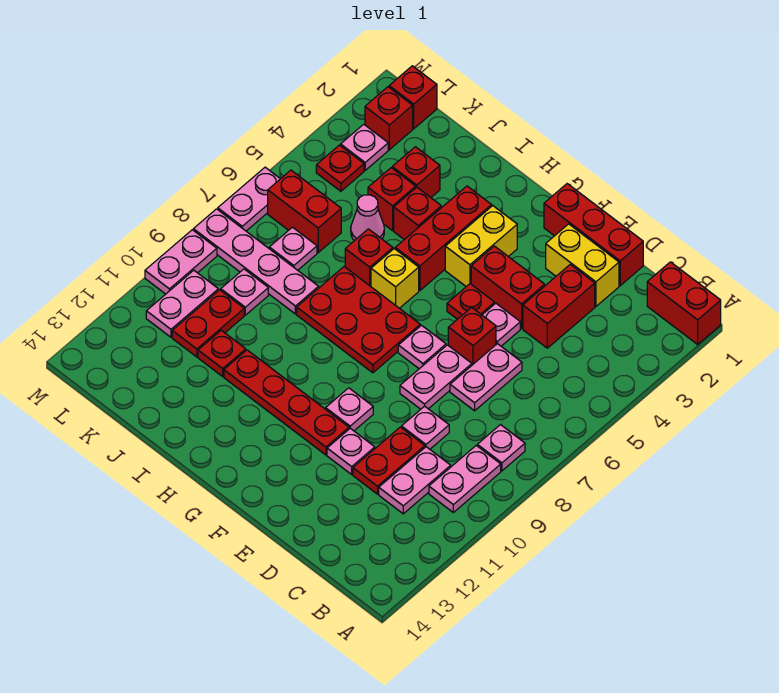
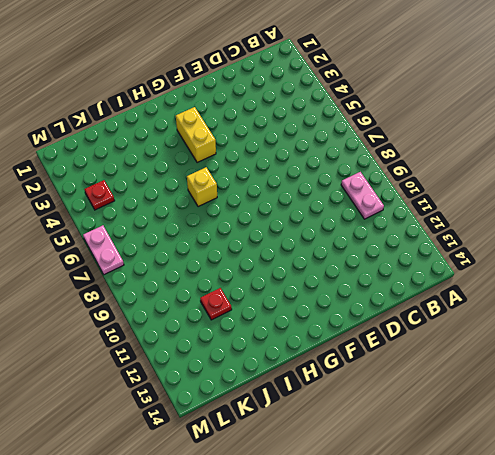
none -> red brick A1:B1 level 1
none -> pink plate B8 level 1
none -> pink plate C10:C11 level 1
none -> red brick D1:F1 level 1

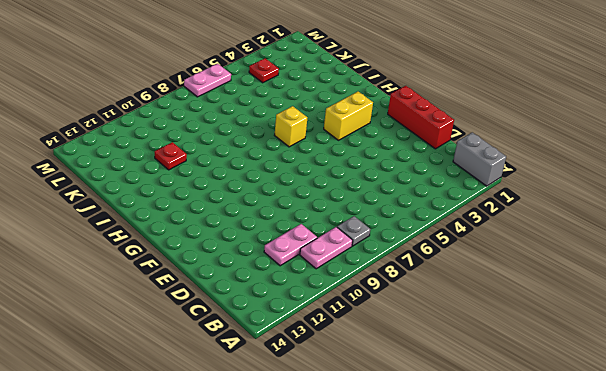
grey brick A1:B1 level 1 -> red brick A1:B1 level 1
grey plate B8 level 1 -> pink plate B8 level 1
none -> yellow brick D2:E2 level 1
none -> red brick D3:D4 level 1
none -> pink plate D6:D7 level 1
none -> pink plate D9 level 1

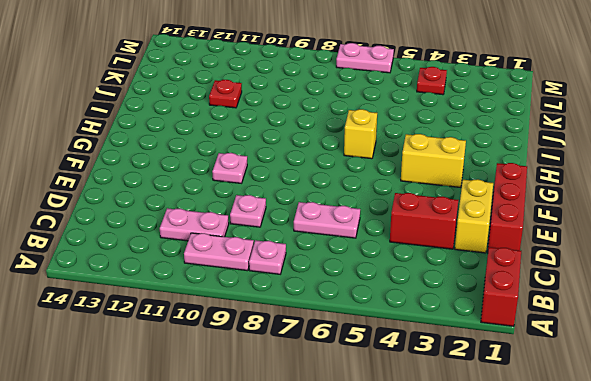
none -> red plate D10:D11 level 1
none -> red brick E4:F4 level 1
none -> pink plate E5 level 1
none -> red brick E6 level 1

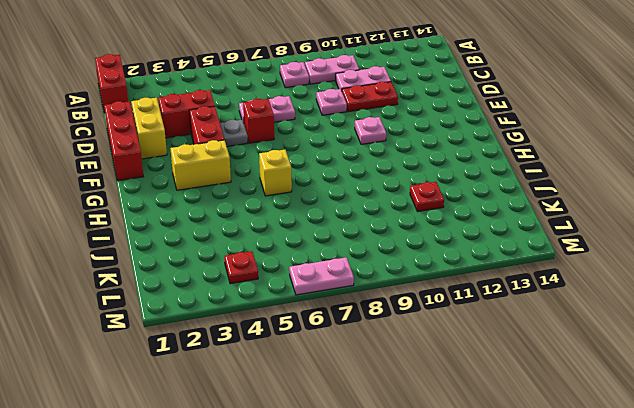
grey plate E5 level 1 -> pink plate E5 level 1
none -> pink plate E7:E8 level 1
none -> pink plate E11 level 1
none -> red plate F5 level 1
none -> pink plate F7 level 1

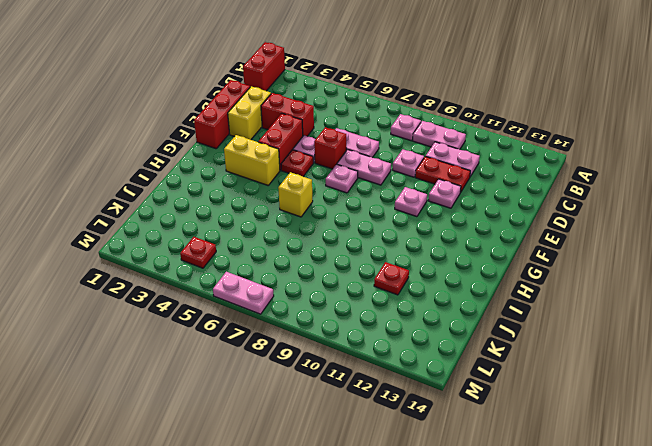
none -> red plate F11:I11 level 1
none -> red plate G7:I8 level 1
none -> red brick H3:H5 level 1
none -> red brick I4 level 1

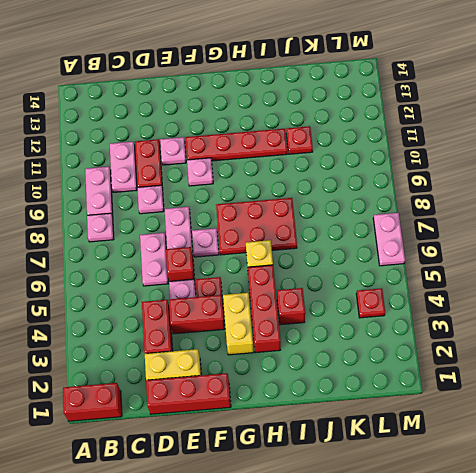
none -> red brick I6 level 1
none -> red brick J3 level 1
none -> red brick J4 level 1
none -> pink cone J5 level 1

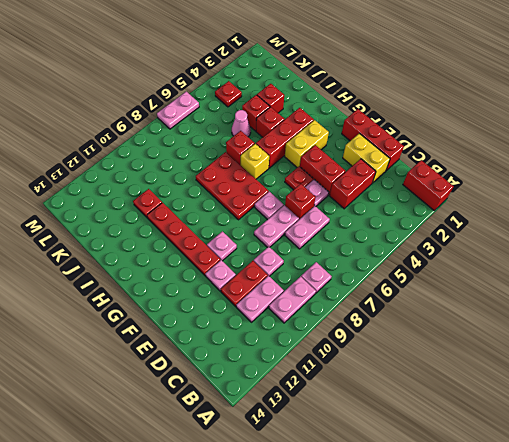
none -> pink plate J8:M8 level 1
none -> red brick K6:L6 level 1
none -> pink plate K7 level 1
none -> pink plate K9 level 1

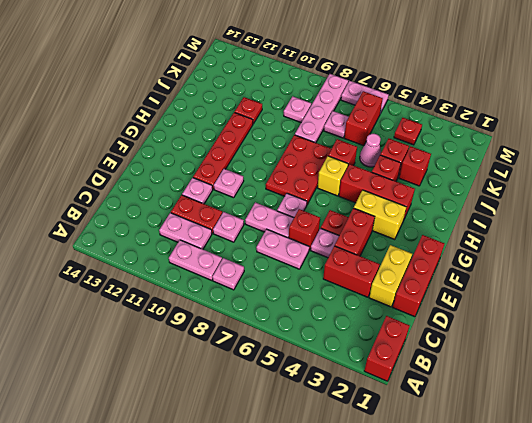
none -> red plate K10:K11 level 1
none -> red brick L1 level 1
none -> red brick L2 level 1
none -> pink plate L3 level 1

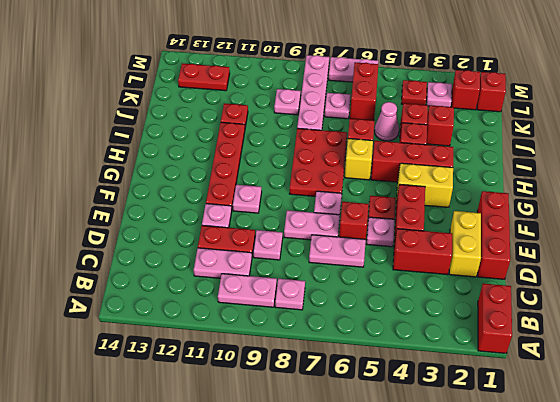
red plate L12:L13 level 1 -> red plate K10:K11 level 1
none -> pink plate L10:L11 level 1
none -> pink plate M9:M10 level 1

